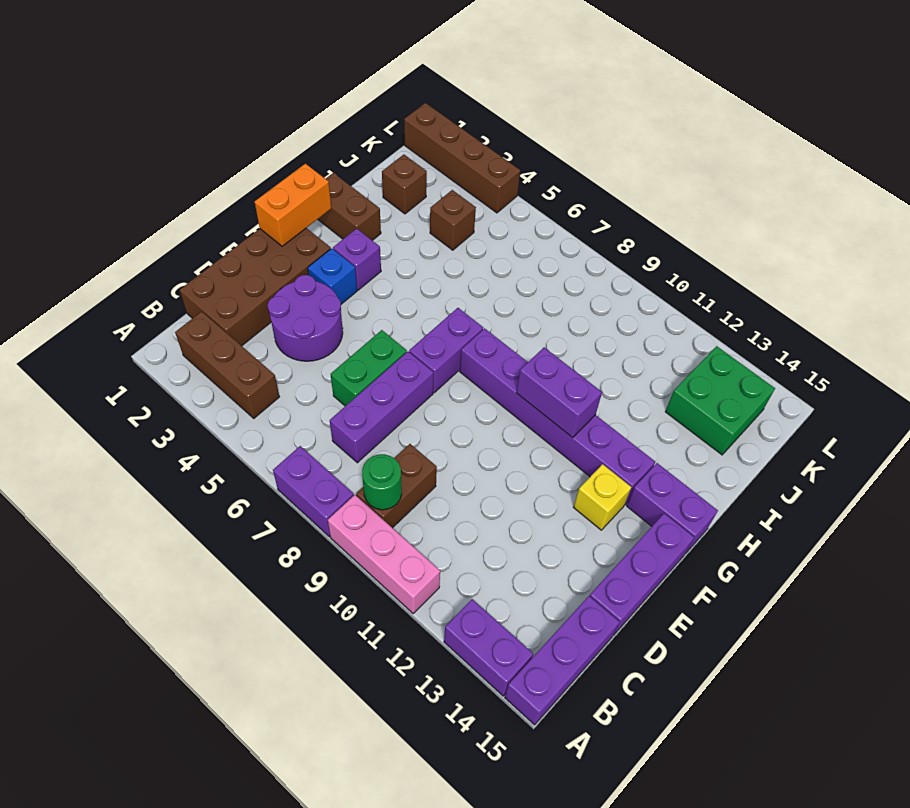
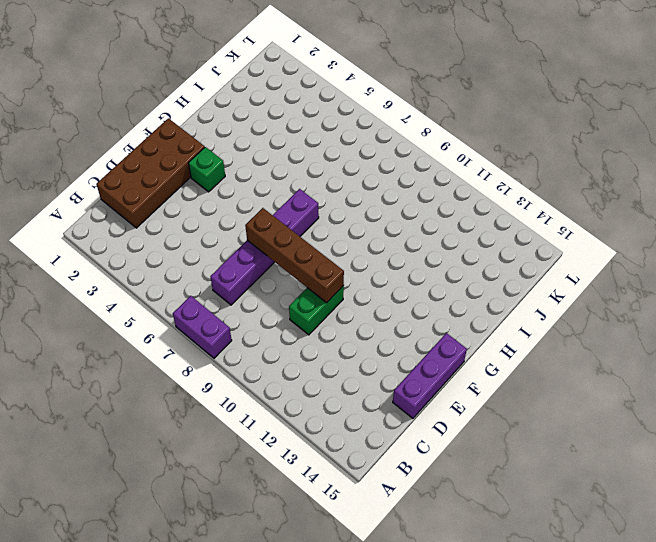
green brick D10:E10 level 1 -> green brick D6:E6 level 1
brown brick E7:E10 level 2 -> brown brick L1:L4 level 1
green brick F3 level 1 -> blue brick F3 level 1
none -> pink brick A9:A11 level 1
none -> purple brick A13:A14 level 1
none -> purple brick A15:C15 level 1

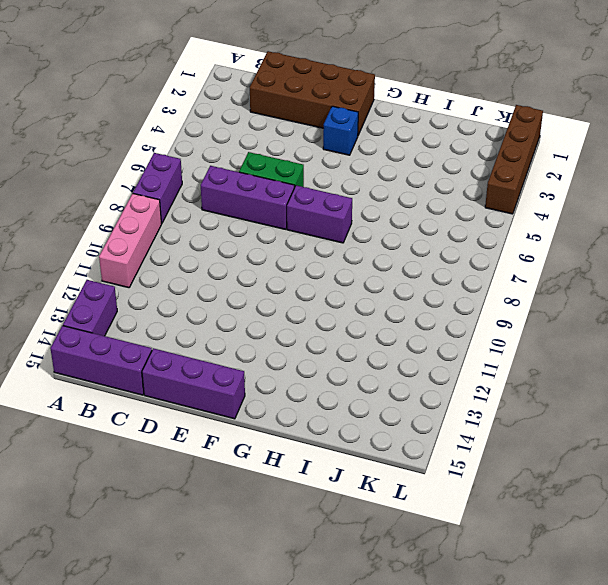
none -> brown brick B2:B4 level 1
none -> brown brick B9:C9 level 1
none -> purple round brick D3:E4 level 1

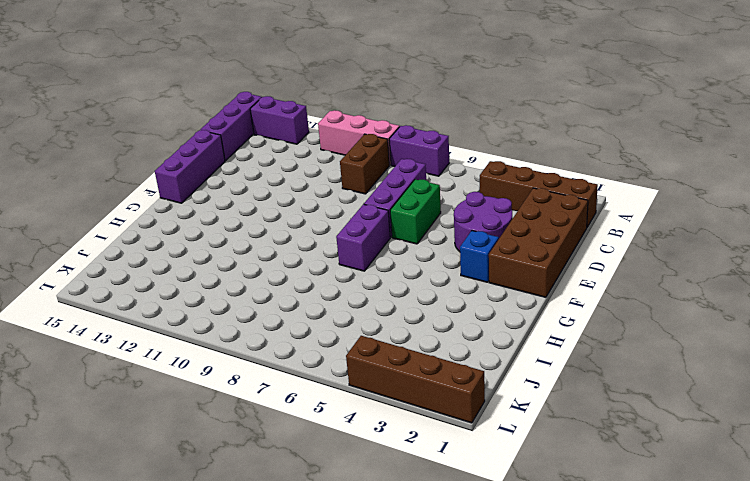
brown brick B1:B4 level 1 -> brown brick B2:B4 level 1
none -> yellow brick F13 level 1
none -> purple brick G3 level 1
none -> purple brick G8:G13 level 1

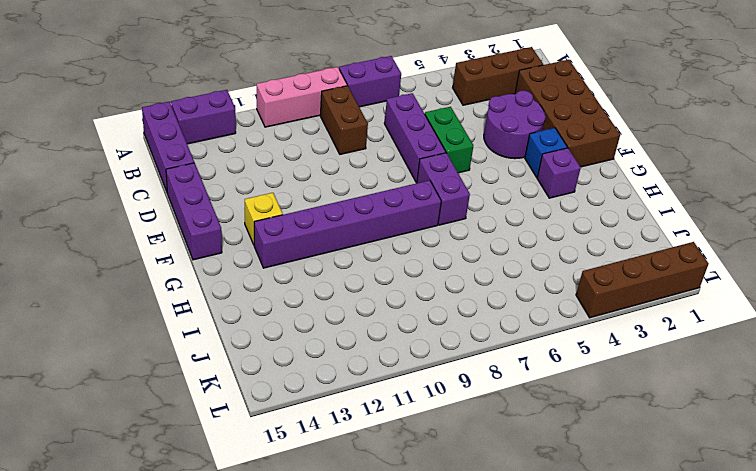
none -> purple brick G14:G15 level 1
none -> brown brick H1:H2 level 1
none -> brown brick J2 level 1

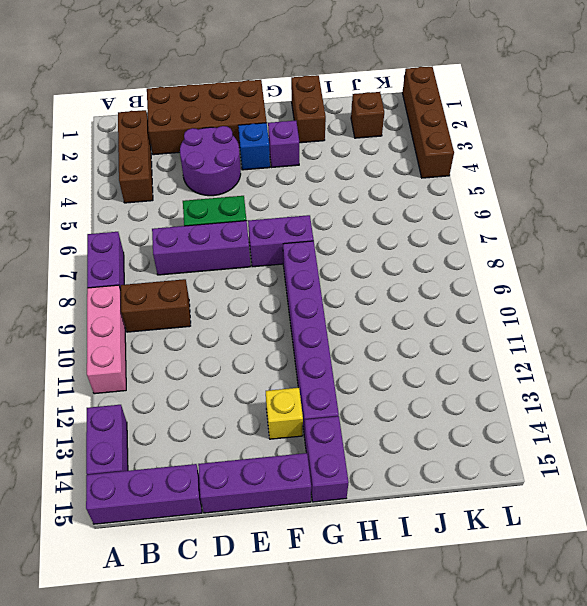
none -> brown brick J4 level 1
none -> green brick J13:K14 level 1
none -> green round brick B9 level 2

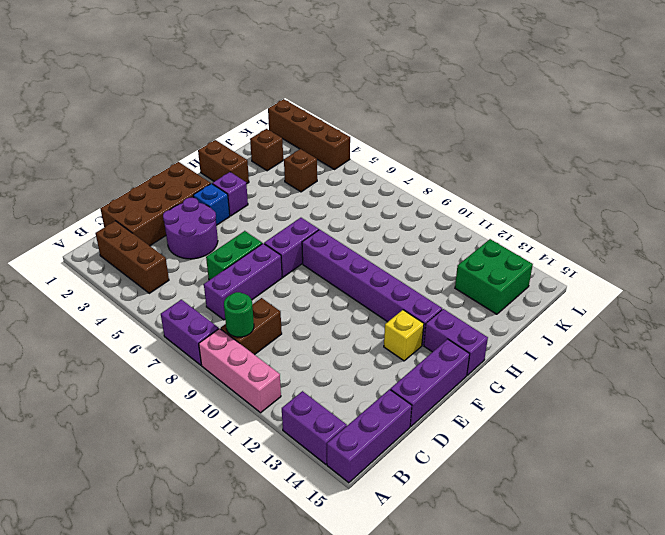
none -> orange brick F1:G1 level 2
none -> purple brick G10:G11 level 2

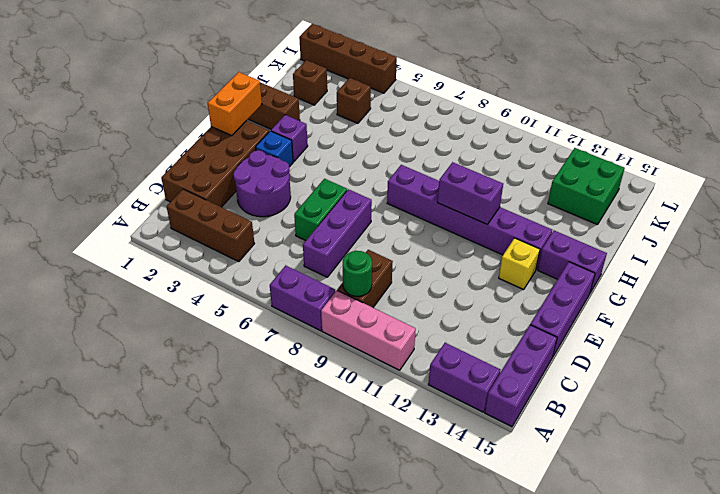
none -> purple brick F7:G7 level 1

